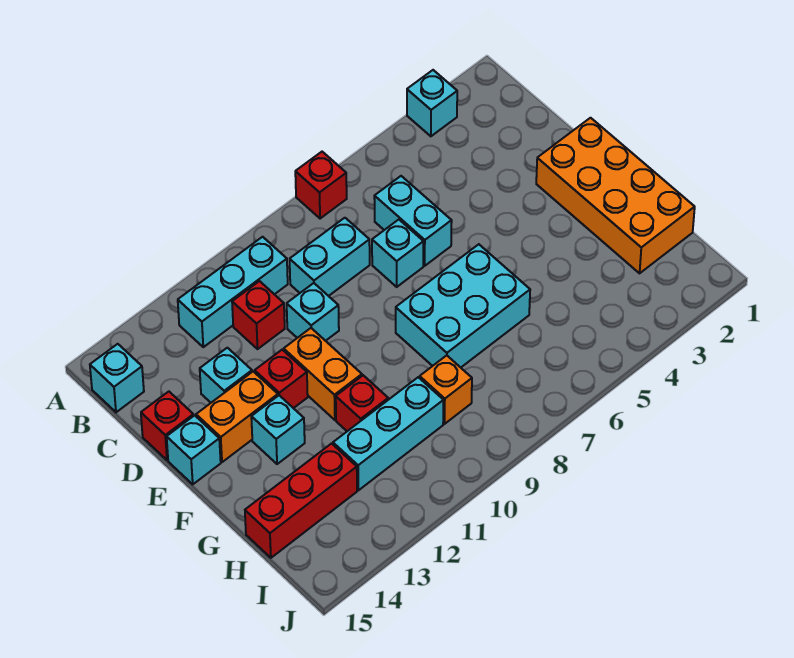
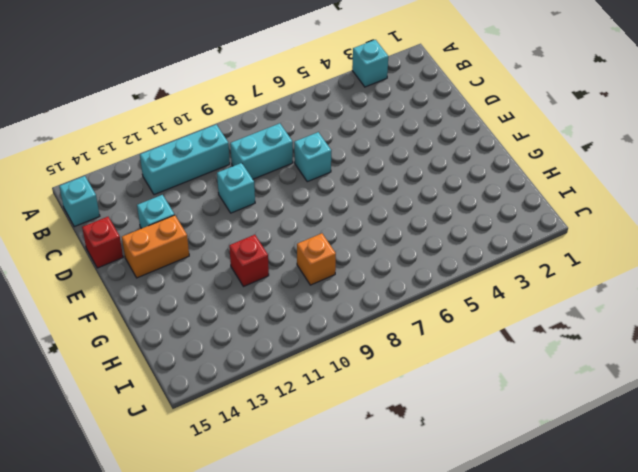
none -> red brick A7 level 1
none -> cyan brick C6:D6 level 1
none -> red brick C11 level 1

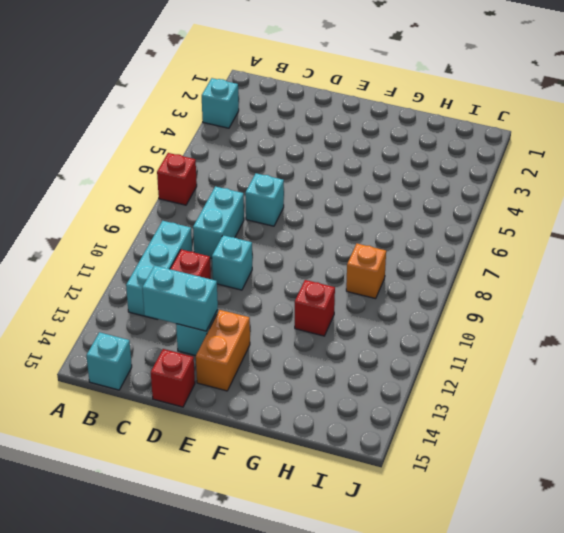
cyan brick C13:D13 level 2 -> cyan brick C6:D6 level 1
none -> orange brick E1:H2 level 1
none -> orange brick E11:F11 level 1
none -> red brick E12 level 1

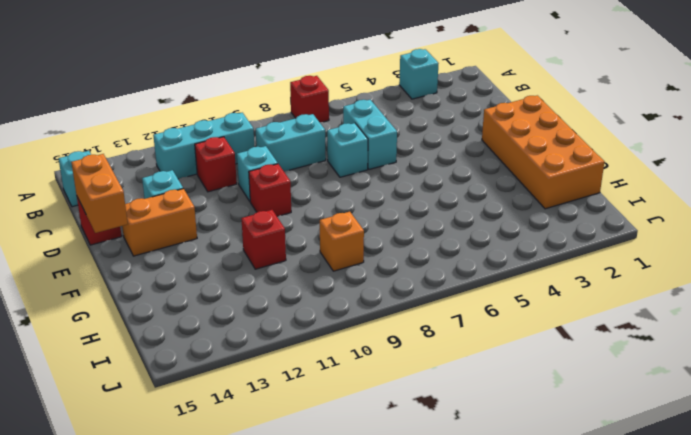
orange brick D15:E15 level 2 -> orange brick E11:F11 level 1
red brick E10 level 1 -> red brick E12 level 1
none -> cyan brick E15 level 1
none -> cyan brick F6:G8 level 1
none -> cyan brick F13 level 1

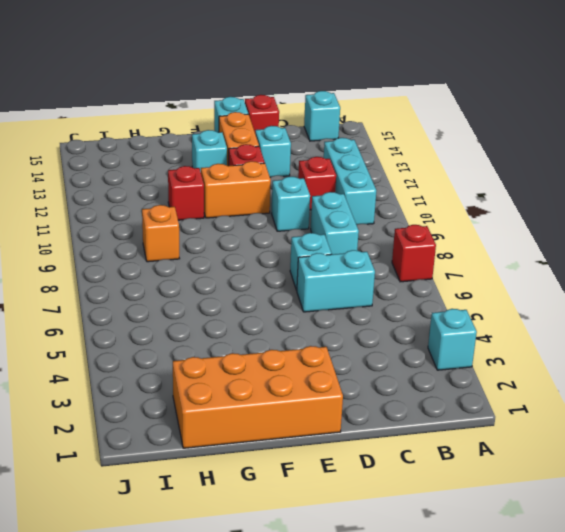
none -> cyan brick F6:G8 level 1
none -> cyan brick H10:H12 level 1
none -> red brick H13:H15 level 1

